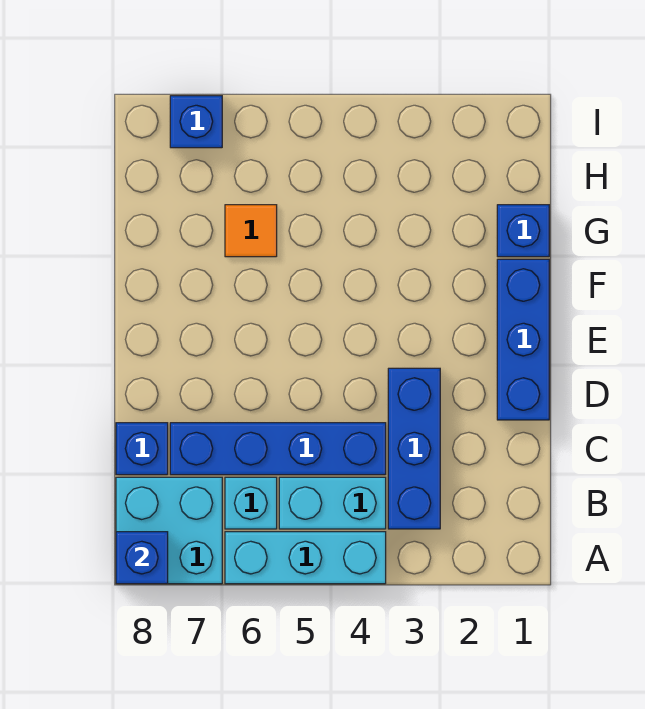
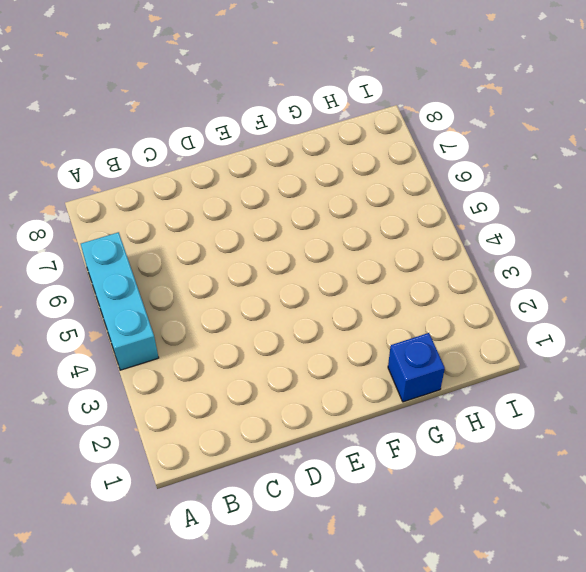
none -> cyan brick A7:B8 level 1
none -> blue brick B3:D3 level 1
none -> cyan brick B4:B5 level 1

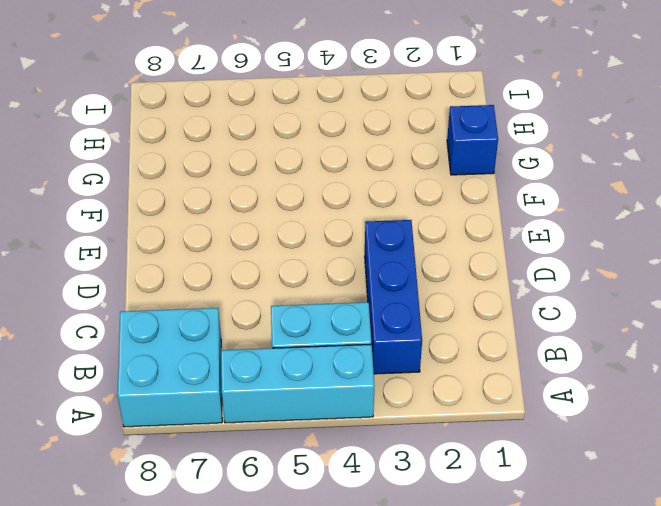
none -> cyan brick B6 level 1
none -> blue brick C4:C7 level 1
none -> blue brick C8 level 1

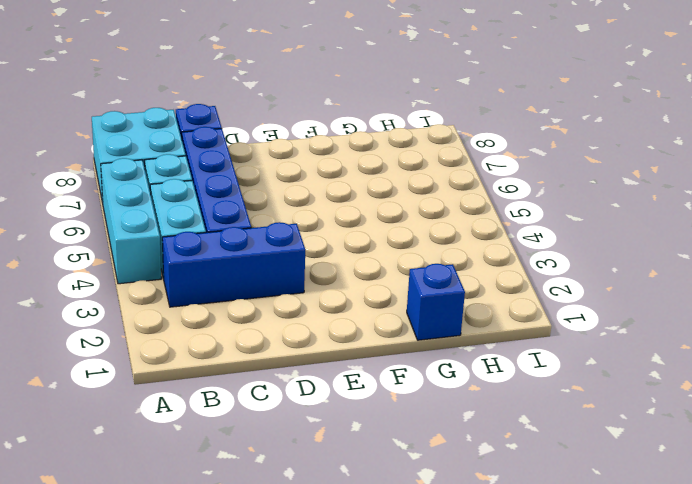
none -> blue brick D1:F1 level 1
none -> orange tile G6 level 1
none -> blue brick I7 level 1

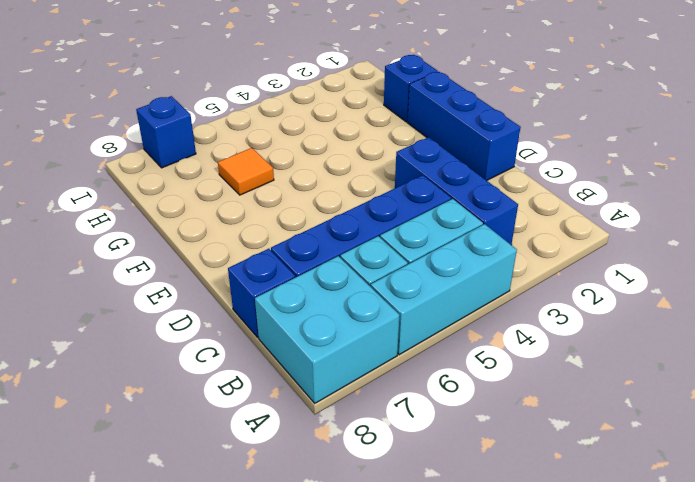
none -> blue brick A8 level 2

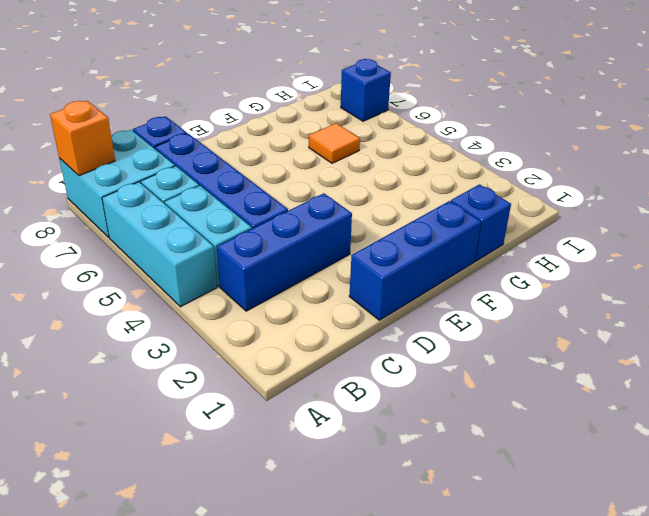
orange brick A8 level 2 -> blue brick A8 level 2

